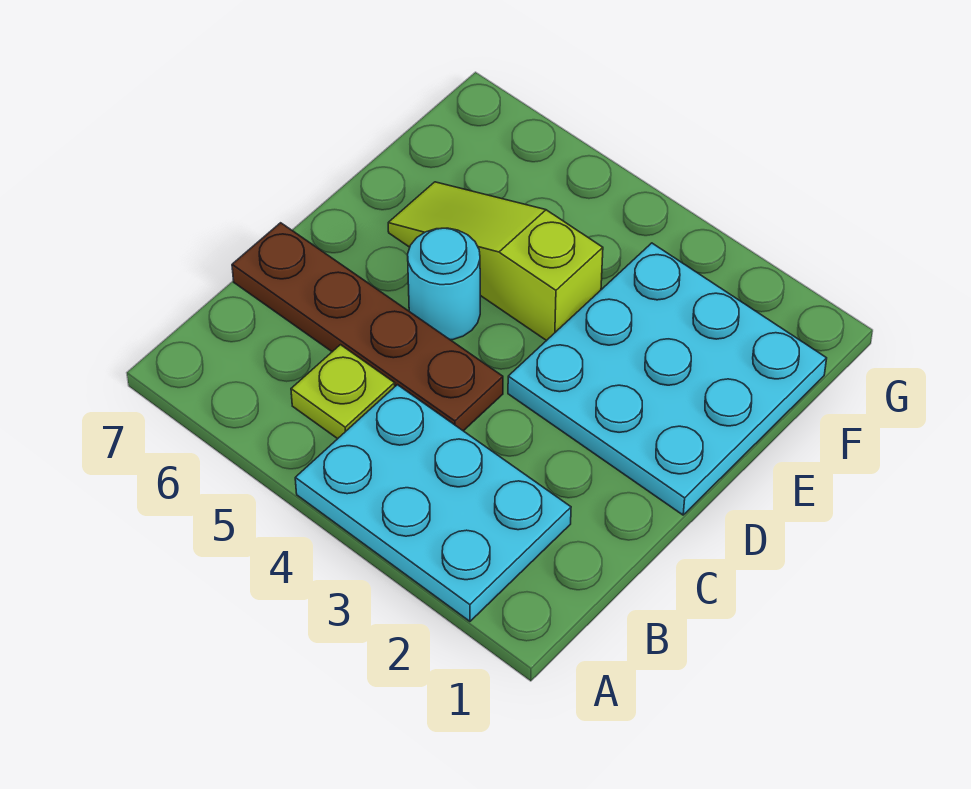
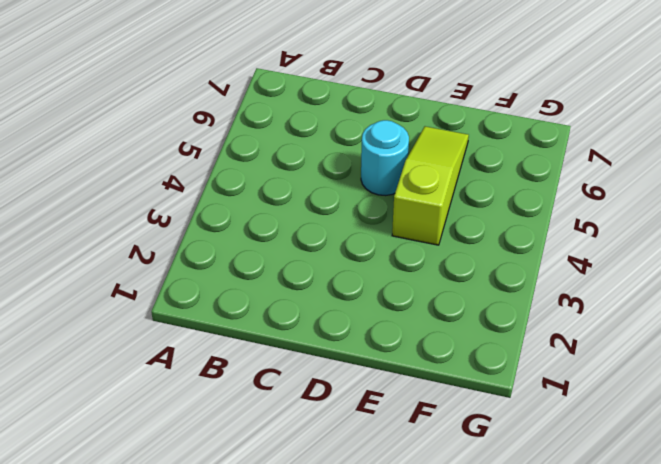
none -> cyan plate A2:B4 level 1
none -> lime plate B5 level 1

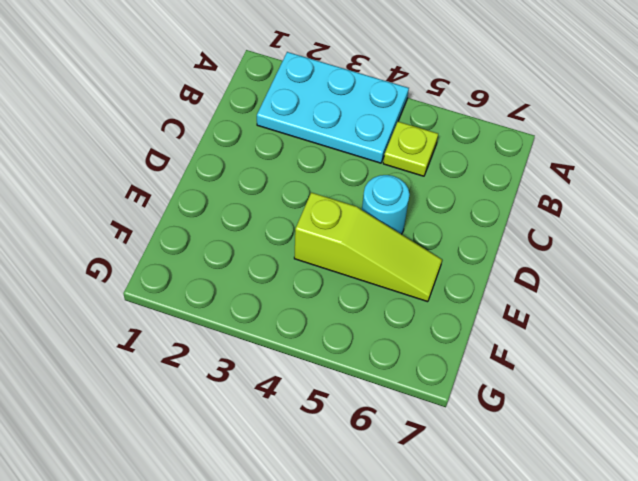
none -> brown plate C4:C7 level 1
none -> cyan plate D1:F3 level 1

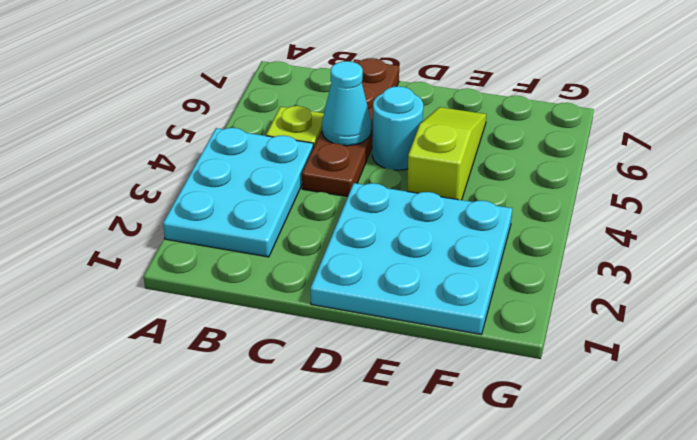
cyan cone C5 level 2 -> none

